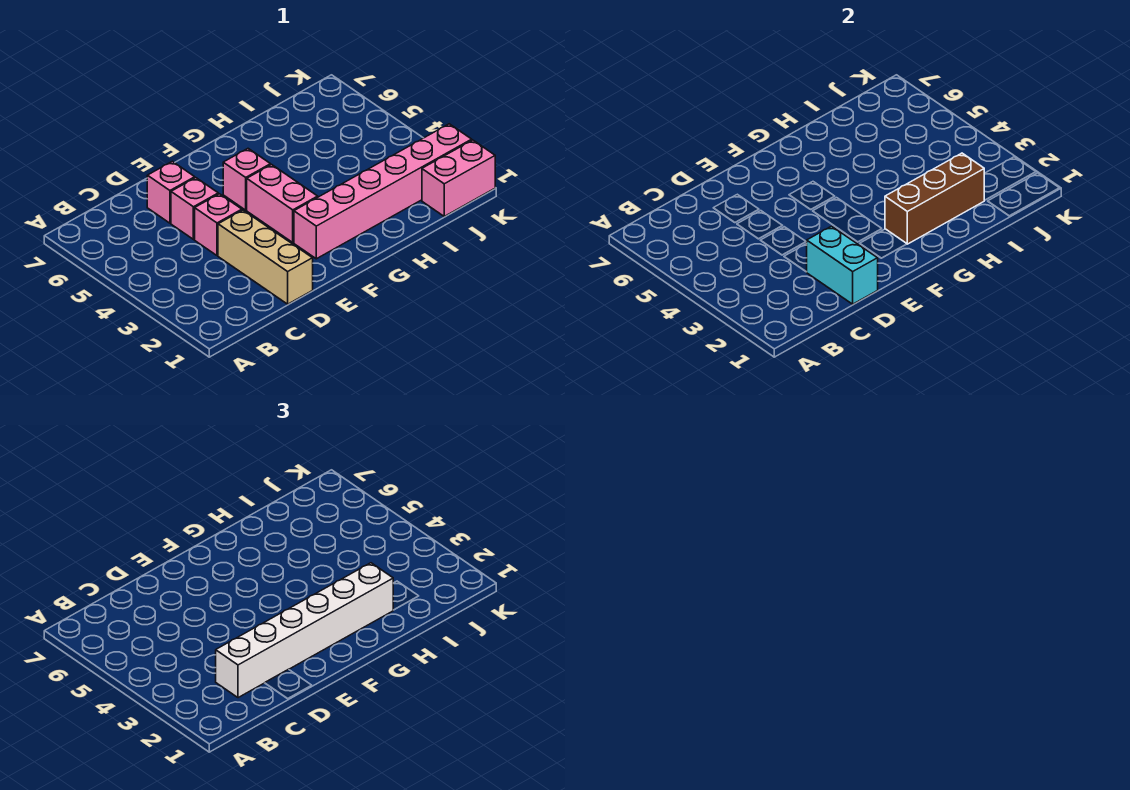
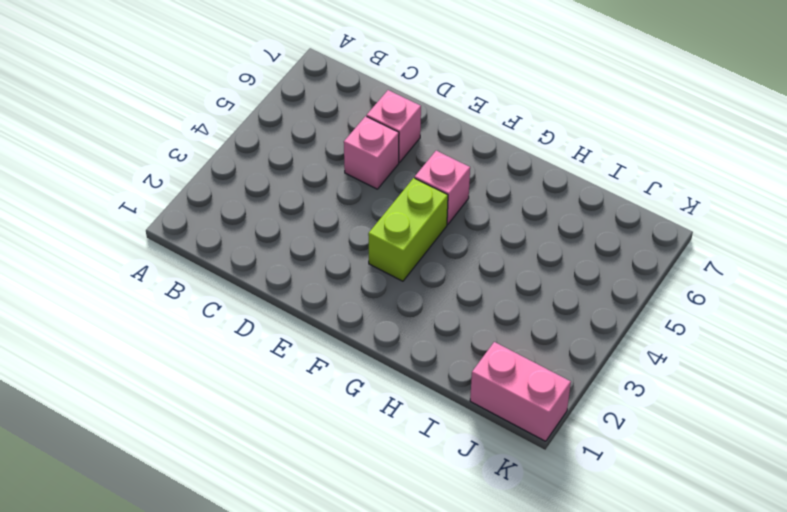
lime brick F3:F4 level 1 -> pink brick F3:F4 level 1
none -> tan brick D1:D3 level 1
none -> pink brick D4 level 1

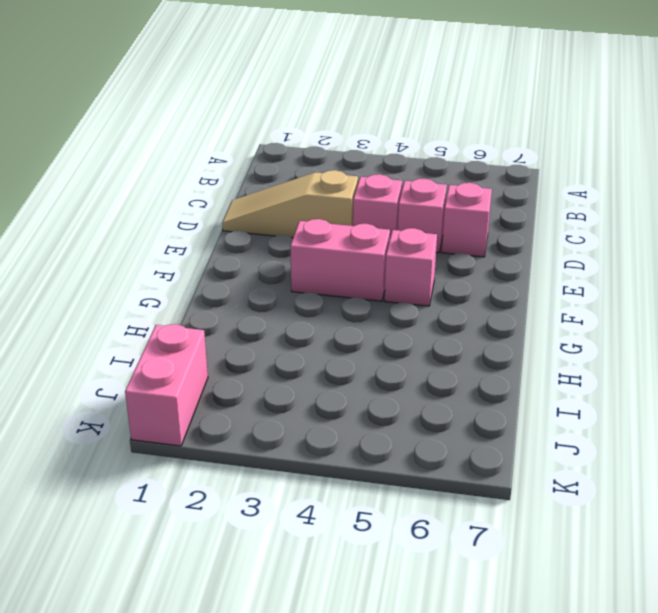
tan slope D1:D3 level 1 top 3 -> tan brick D1:D3 level 1
none -> pink brick F2:K2 level 1
none -> cyan brick D1:D2 level 2

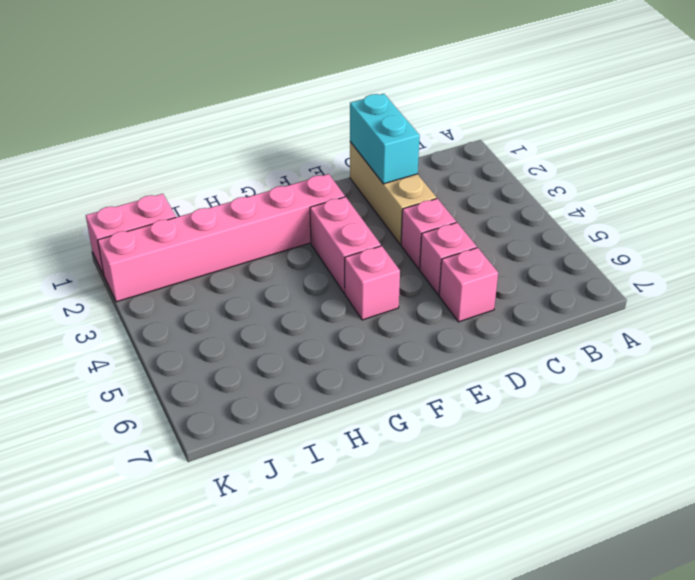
none -> brown brick G2:I2 level 2
none -> white brick C2:H2 level 3

